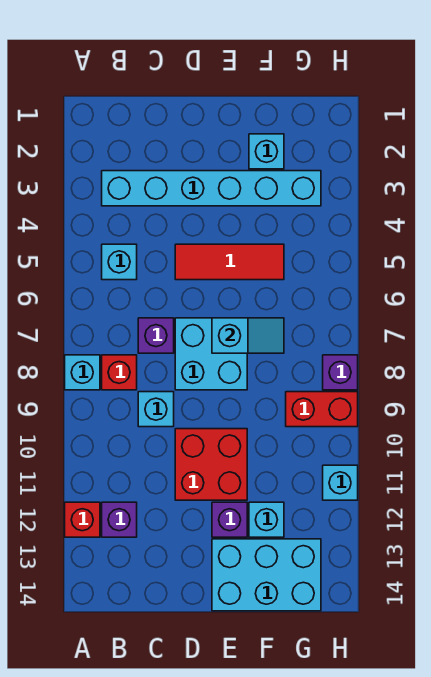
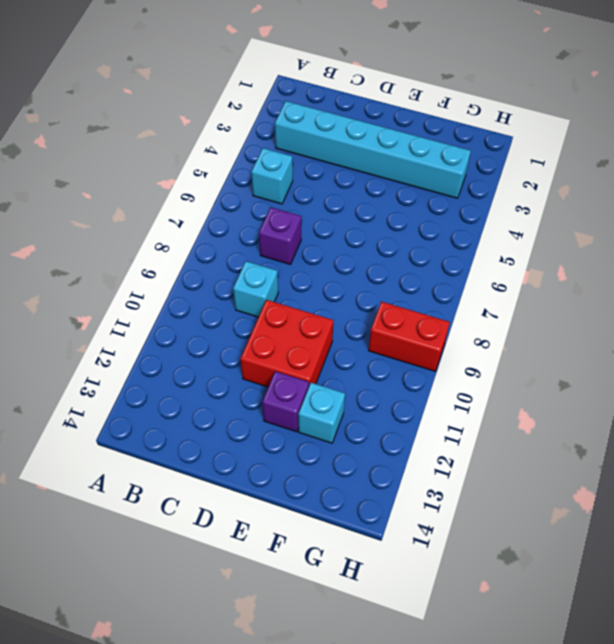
none -> cyan brick A8 level 1
none -> red brick A12 level 1
none -> red brick B8 level 1

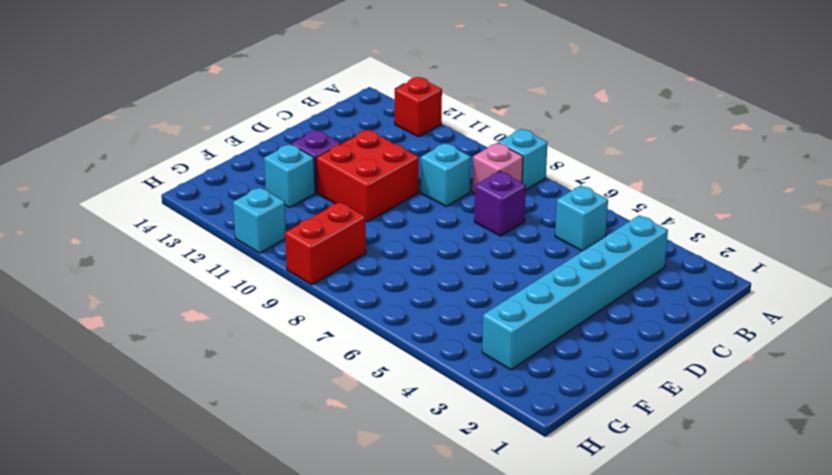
pink brick B8 level 1 -> red brick B8 level 1
none -> purple brick B12 level 1
none -> red tile D5:F5 level 1
none -> cyan brick D7:E8 level 1

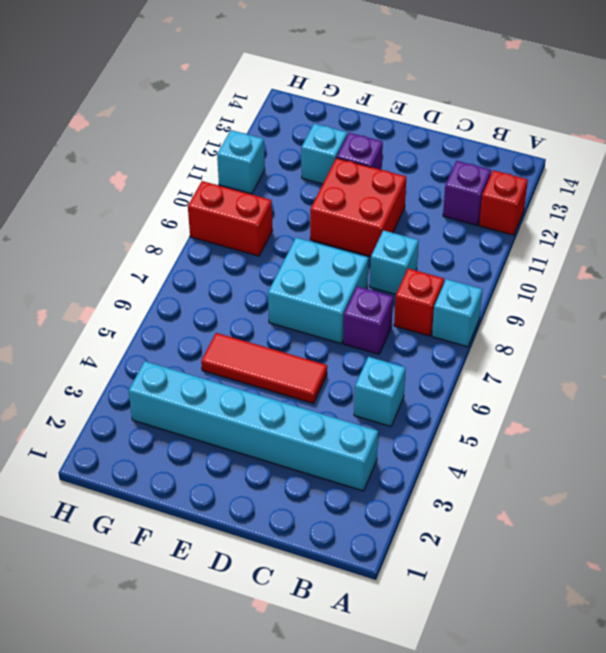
none -> cyan brick E13:G14 level 1
none -> cyan brick F2 level 1
none -> purple brick H8 level 1

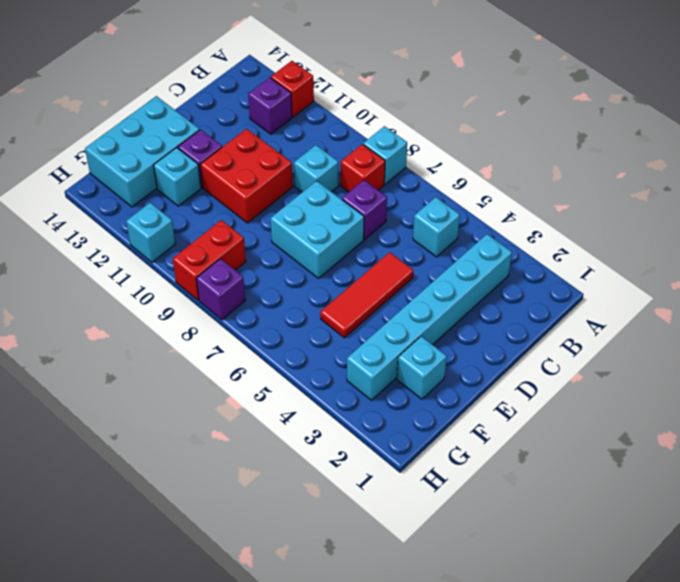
none -> cyan slope E7:F7 level 2 top E

